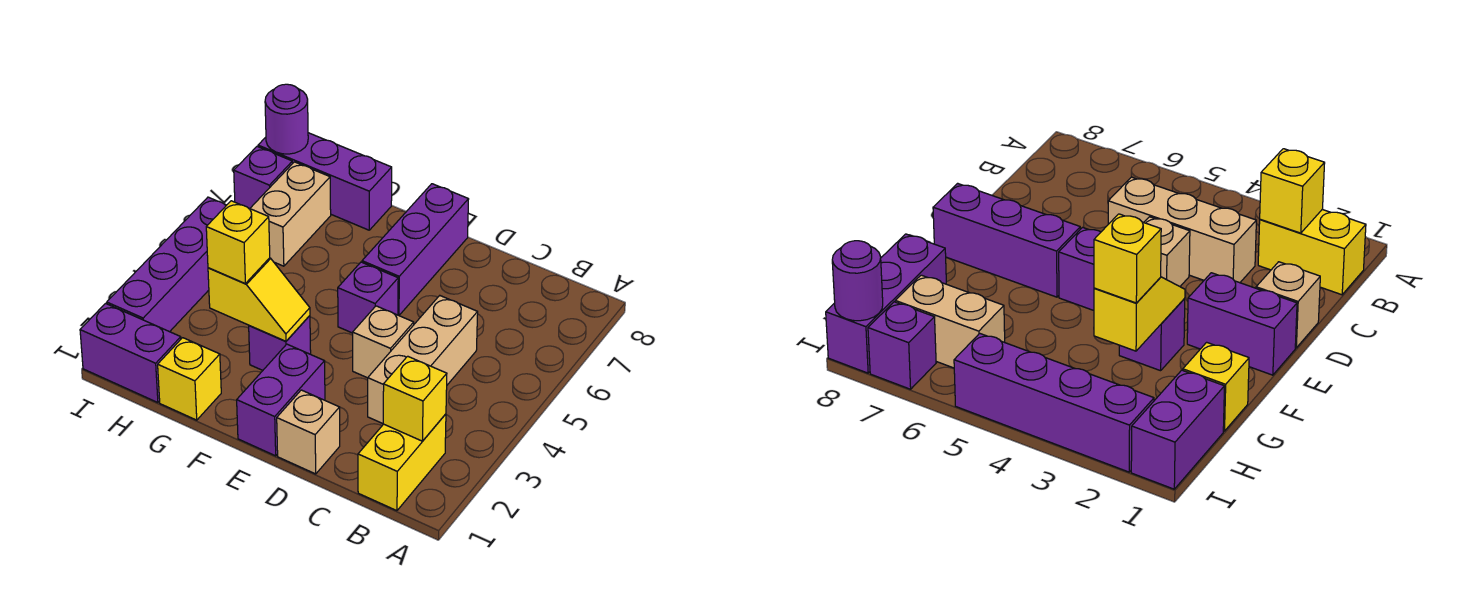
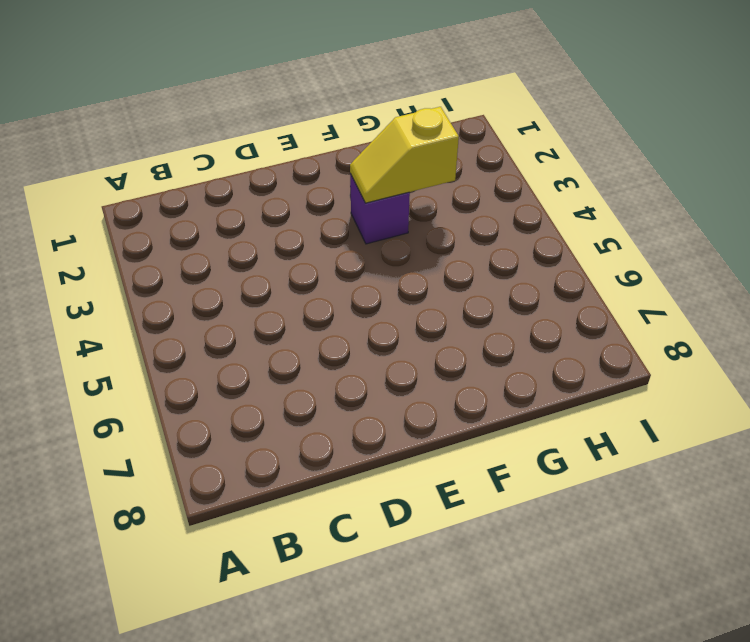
none -> yellow brick B1:B2 level 1
none -> tan brick C3:C5 level 1
none -> tan brick D1 level 1

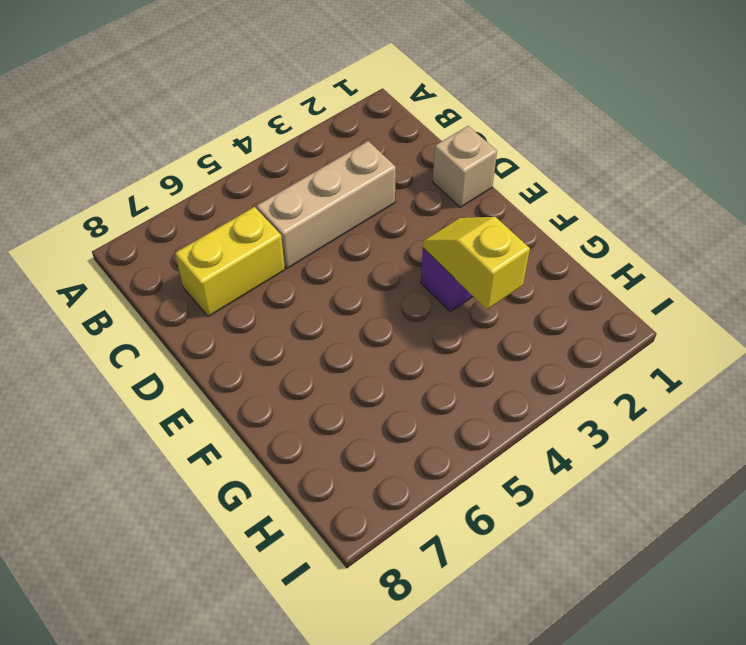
yellow brick C6:C7 level 1 -> yellow brick B1:B2 level 1
none -> tan brick D4 level 1
none -> purple brick E1:E2 level 1
none -> purple brick E5 level 1

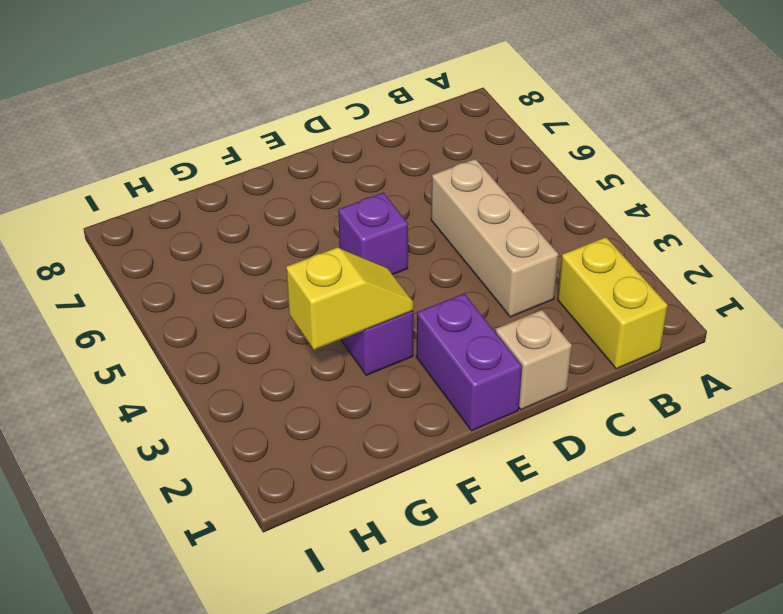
none -> tan brick D4 level 1
none -> purple brick E6:E8 level 1
none -> yellow brick G1 level 1

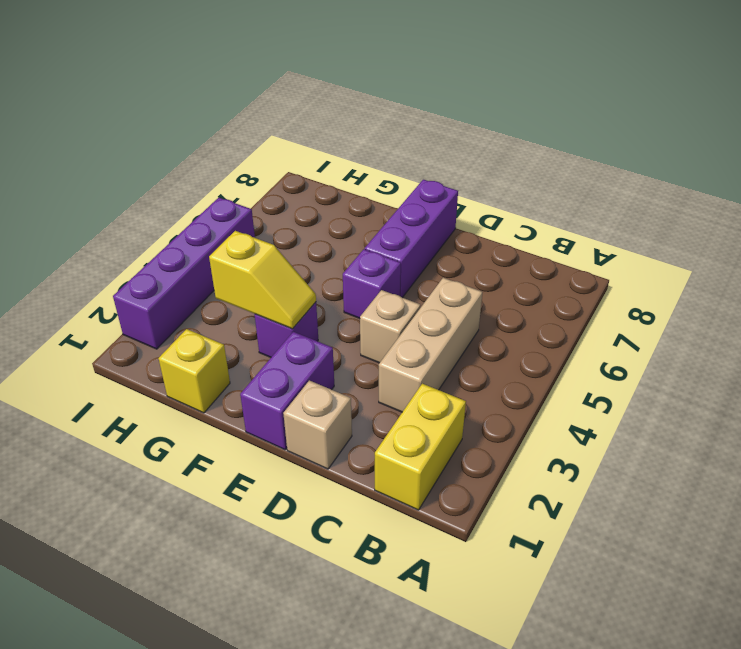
none -> purple brick G8:I8 level 1
none -> purple brick H1:I1 level 1
none -> tan brick H6:H7 level 1

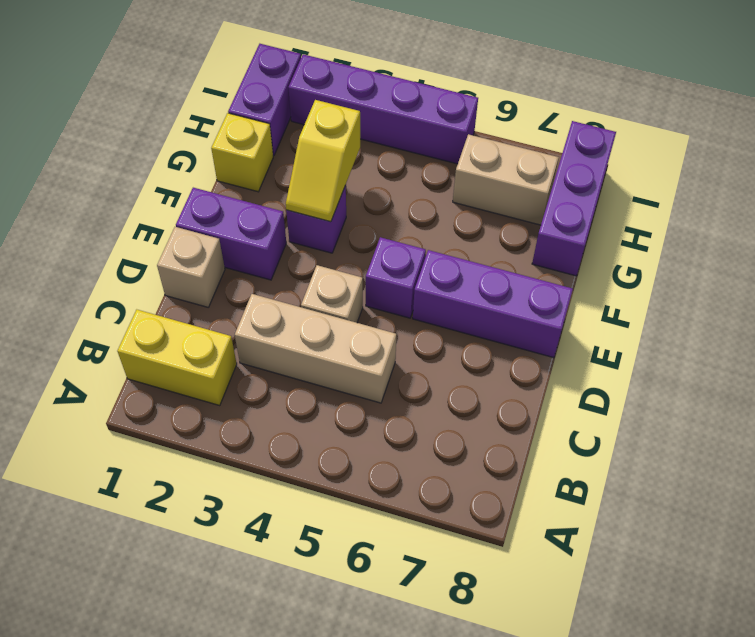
none -> purple brick I7 level 1
none -> yellow brick B2 level 2
none -> purple round brick I8 level 2

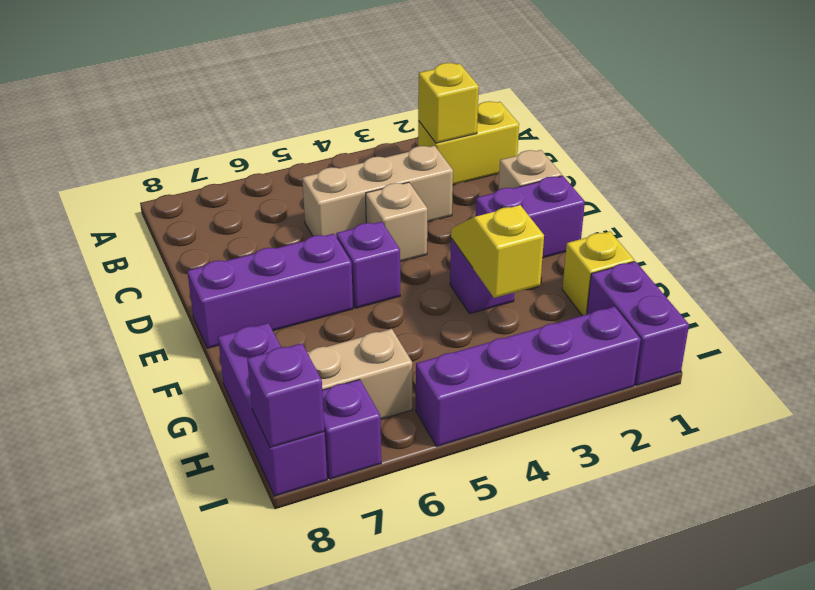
purple brick I8 level 2 -> purple round brick I8 level 2
none -> yellow brick G3 level 3

